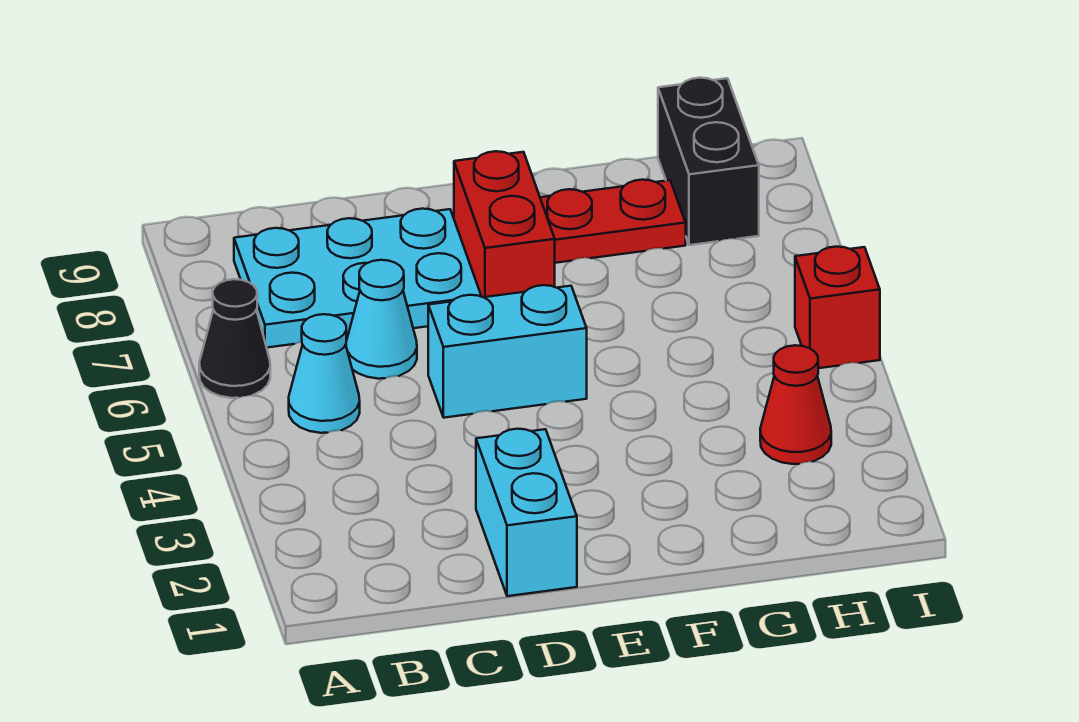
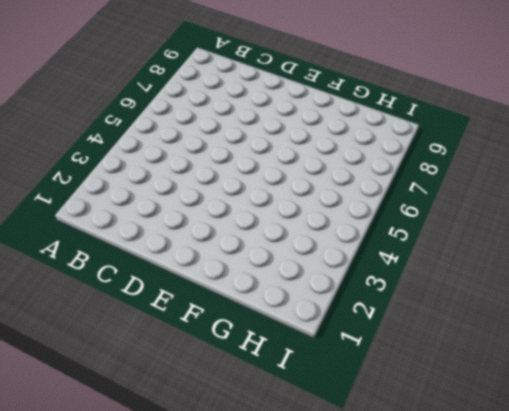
none -> black cone A6 level 1
none -> cyan cone B5 level 1

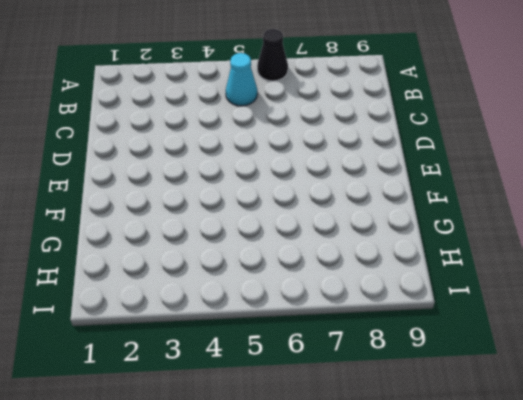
none -> cyan plate B7:D8 level 1
none -> cyan cone C6 level 1

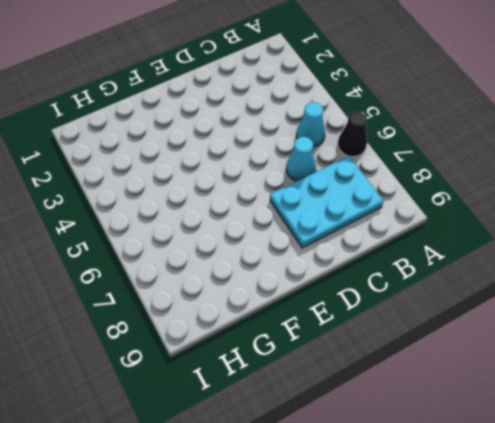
none -> cyan brick D1:D2 level 1
none -> cyan brick D5:E5 level 1

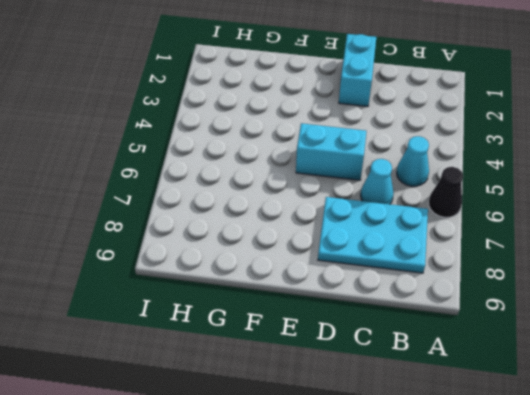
none -> red brick E7:E8 level 1
none -> red plate F8:G8 level 1

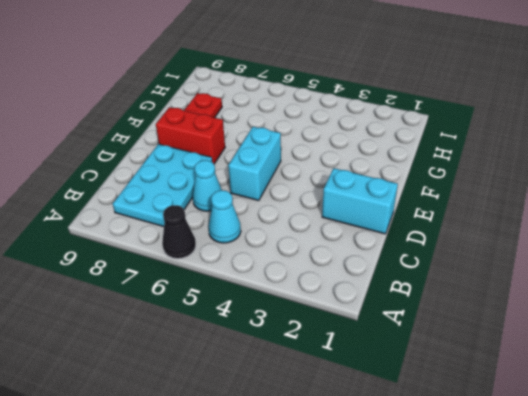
none -> red cone H3 level 1
none -> black brick H8:H9 level 1

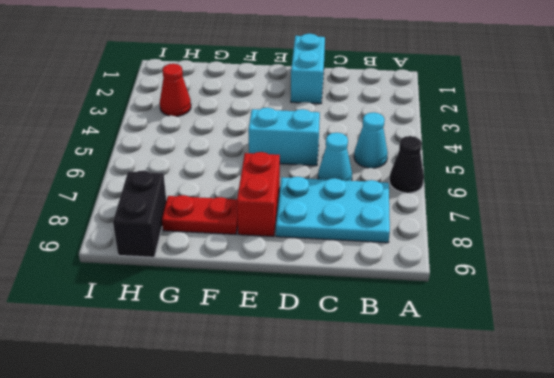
none -> red brick I5 level 1

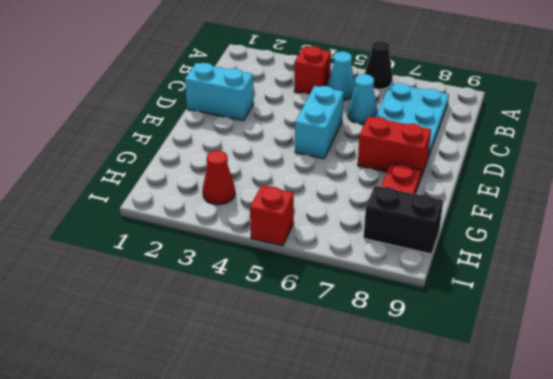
red brick B4 level 1 -> none

